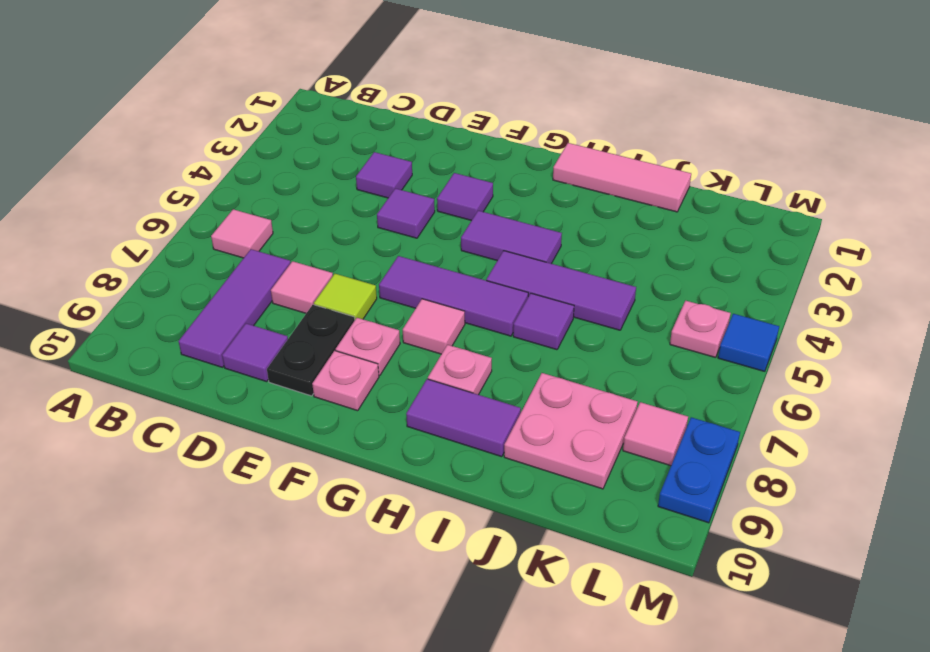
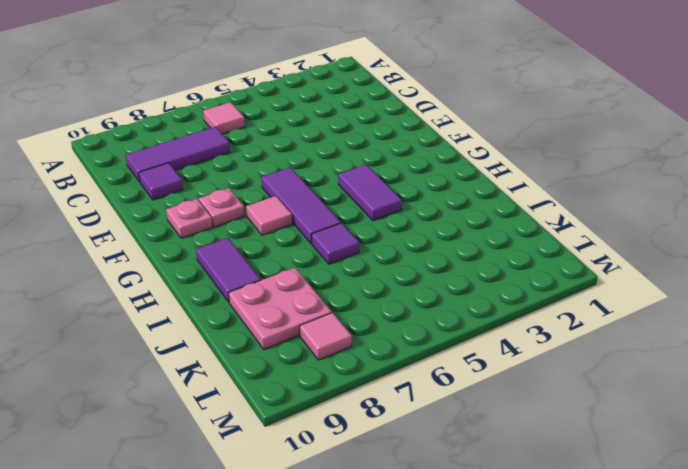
none -> purple tile D3 level 1
none -> pink tile D7 level 1
none -> purple tile E4 level 1

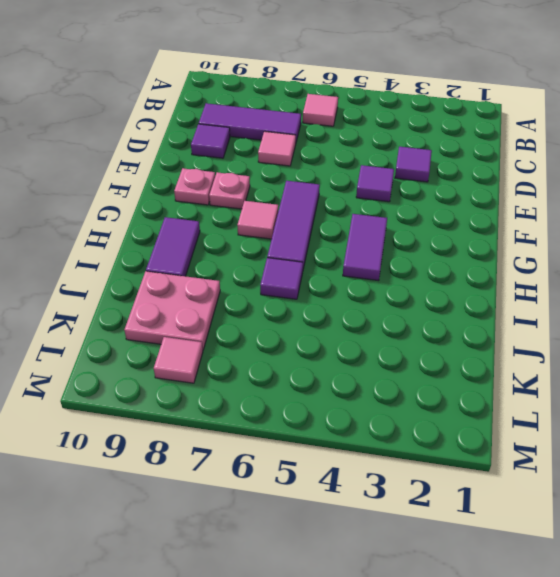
none -> lime tile E7 level 1
none -> black plate E8:E9 level 1
none -> purple tile F3 level 1

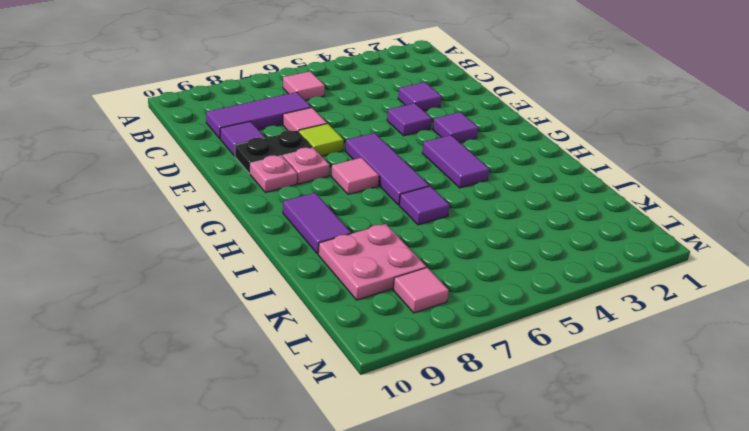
none -> pink tile H1:J1 level 1
none -> purple tile H5:J5 level 1
none -> pink plate H8 level 1

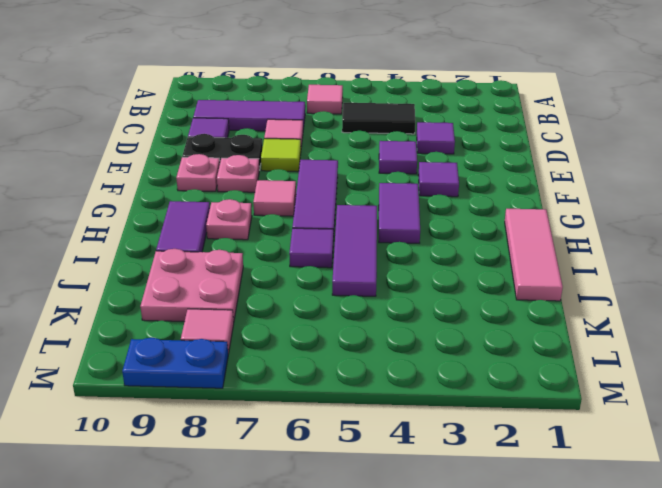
black tile C4:C5 level 1 -> none
none -> pink plate L5 level 1
none -> blue tile M5 level 1

